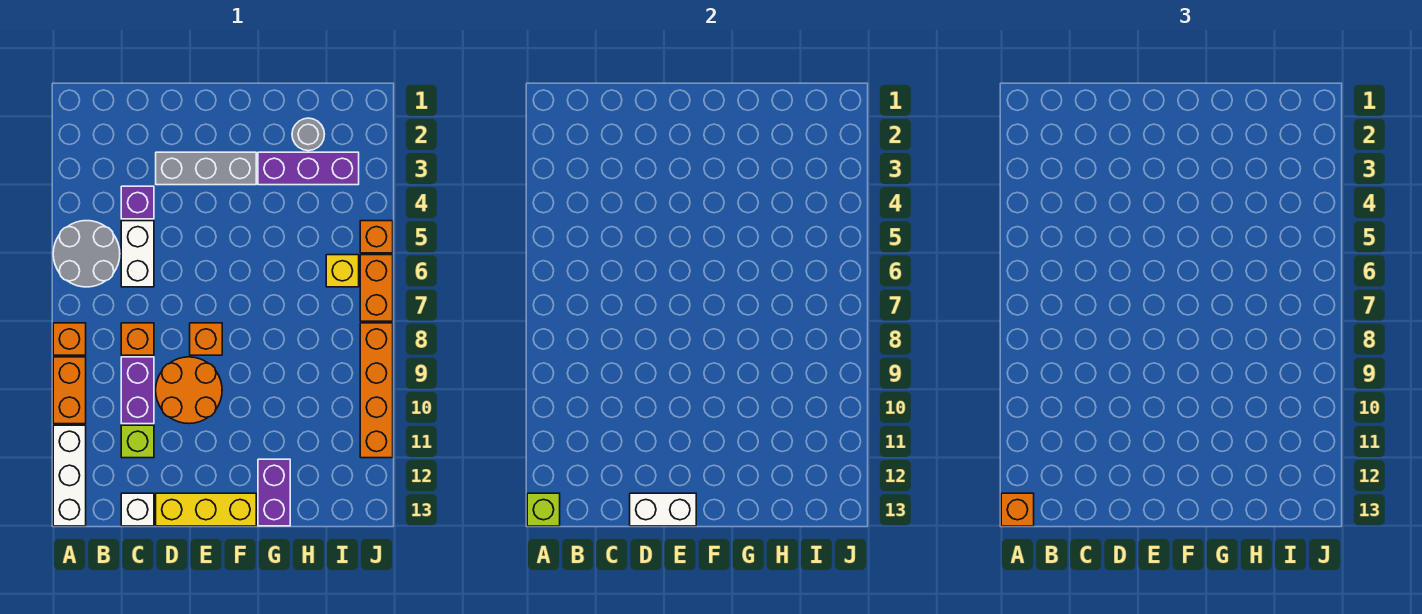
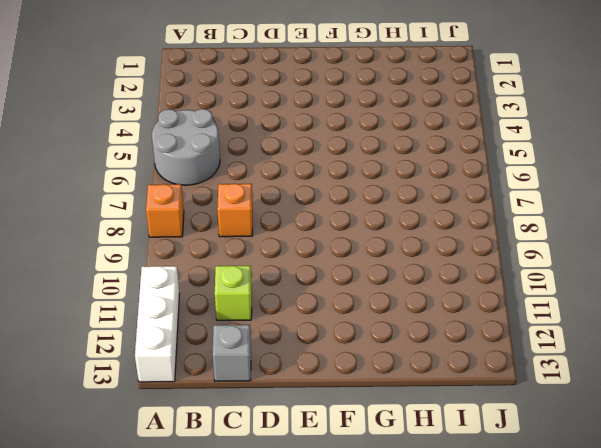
grey brick C13 level 1 -> white brick C13 level 1
none -> orange brick A9:A10 level 1
none -> purple brick C4 level 1
none -> white brick C5:C6 level 1

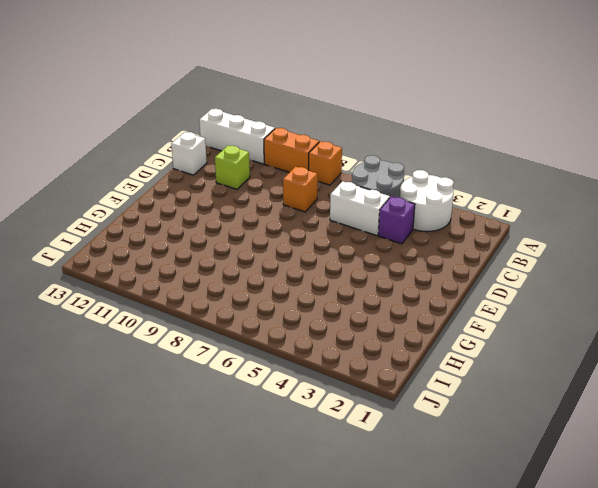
white round brick A3:B4 level 1 -> none
none -> purple brick C9:C10 level 1
none -> grey brick D3:F3 level 1
none -> orange round brick D9:E10 level 1

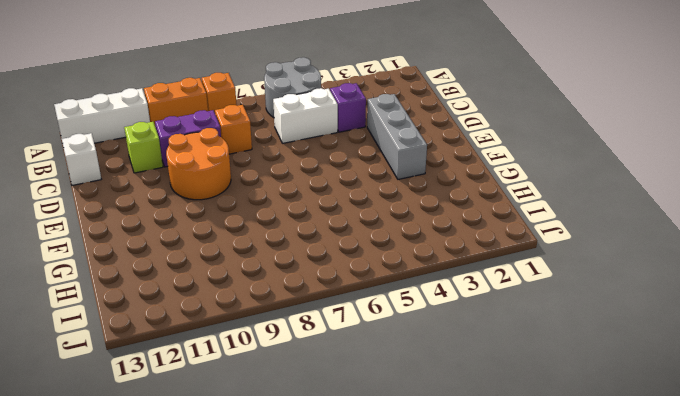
none -> yellow brick D13:F13 level 1
none -> orange brick E8 level 1
none -> purple brick G3:I3 level 1

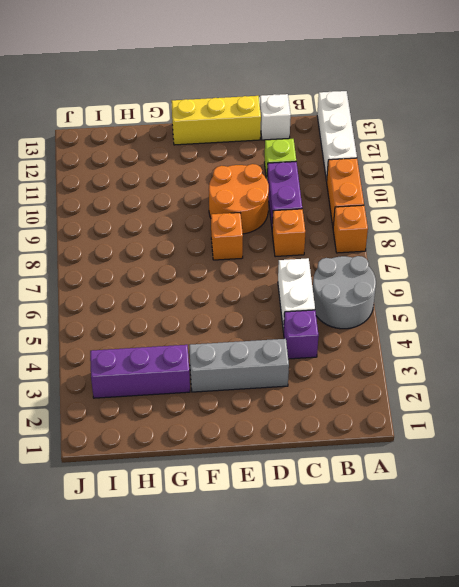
none -> purple brick G12:G13 level 1
none -> grey round brick H2 level 1
none -> yellow brick I6 level 1

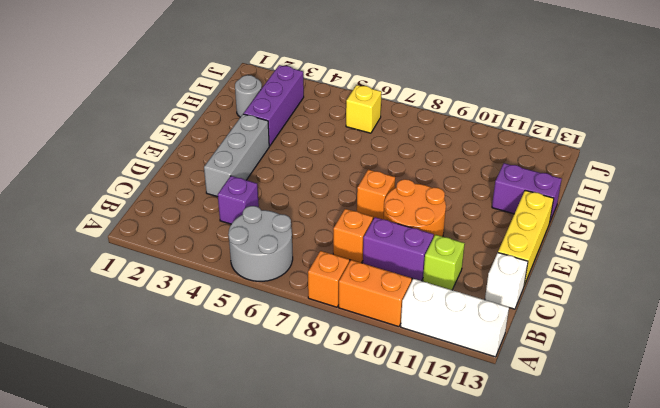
none -> white brick C5:C6 level 1
none -> orange brick J5 level 1
none -> orange brick J6:J7 level 1

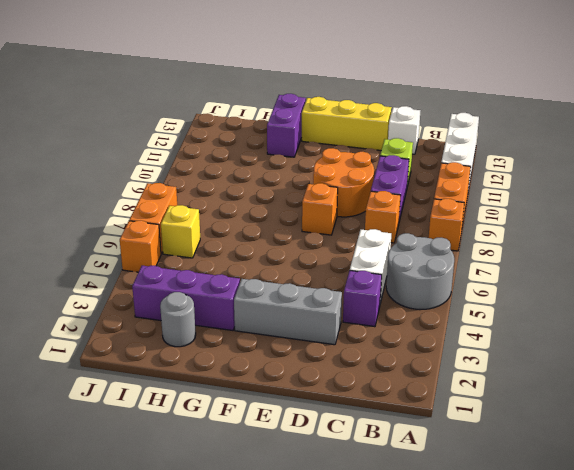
none -> orange brick J8:J11 level 1
none -> lime brick A13 level 2
none -> white brick D13:E13 level 2

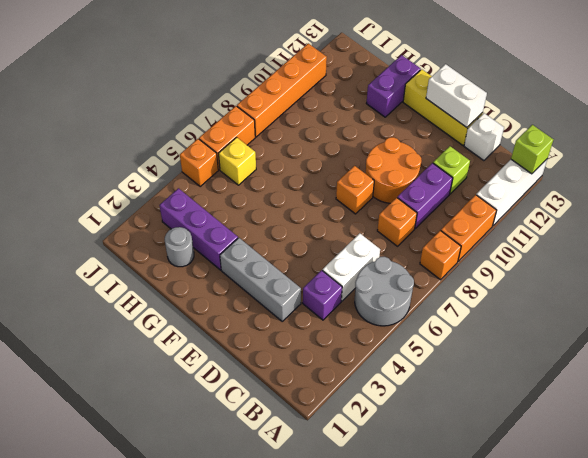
none -> orange brick A13 level 3

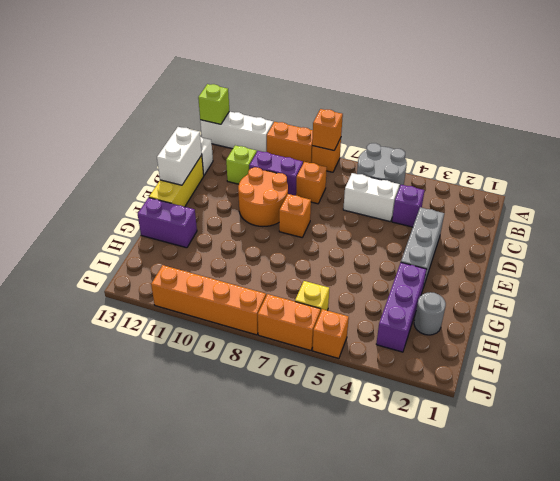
orange brick A8 level 2 -> orange brick A13 level 3

